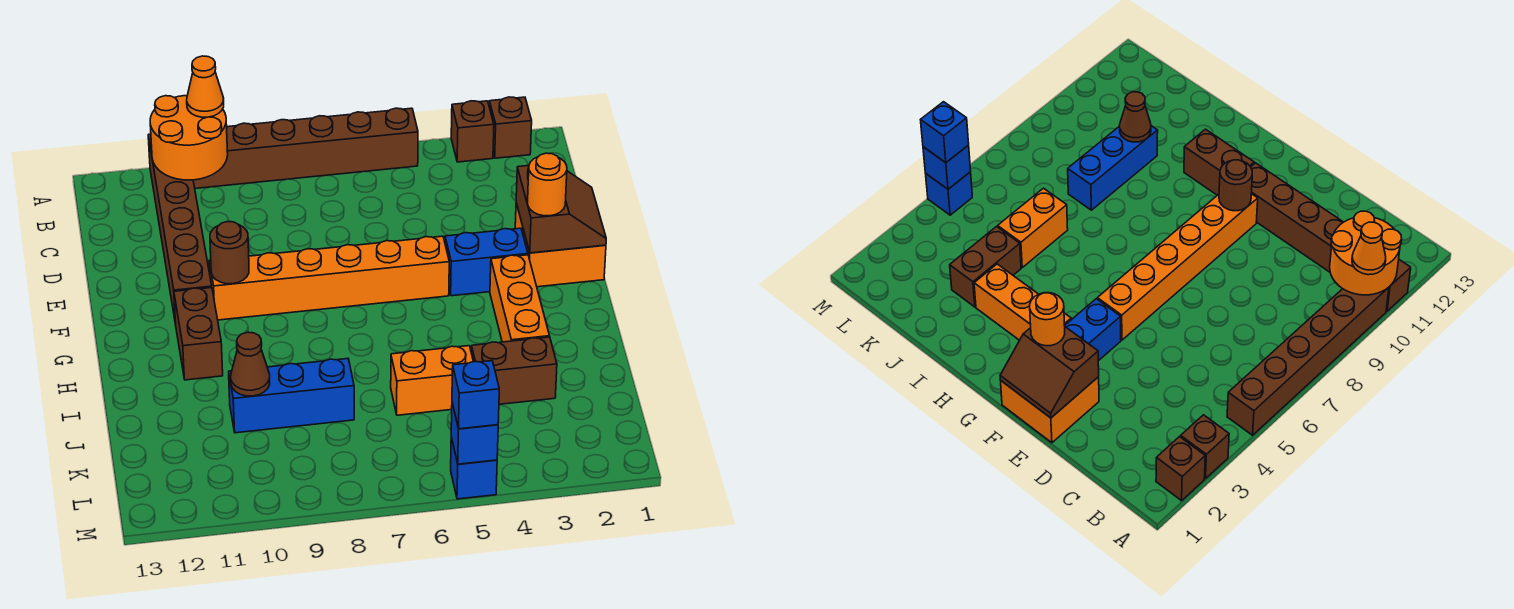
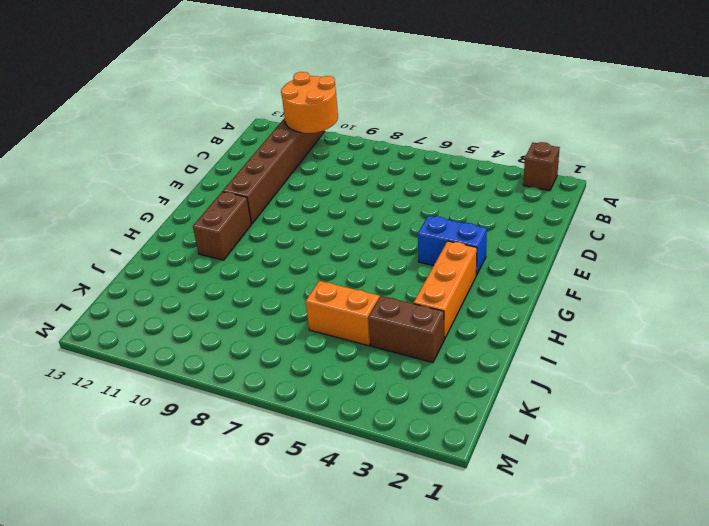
none -> brown brick A3 level 1
none -> brown brick A5:A10 level 1
none -> orange brick E1:F2 level 1

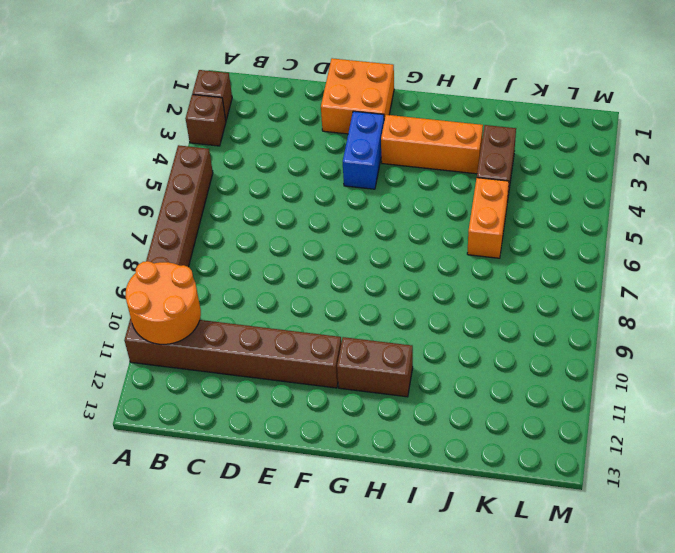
none -> orange brick F5:F10 level 1
none -> blue brick J8:J10 level 1
none -> blue brick M5 level 1

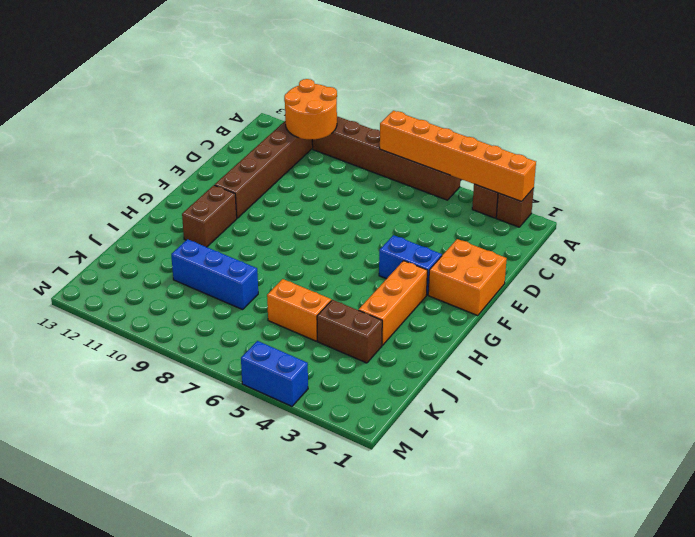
orange brick A2:A7 level 2 -> orange brick F5:F10 level 1
blue brick M4:M5 level 1 -> blue brick M5 level 1
none -> brown slope E1:F2 level 2 top 2
none -> brown round brick F10 level 2
none -> brown cone J10 level 2

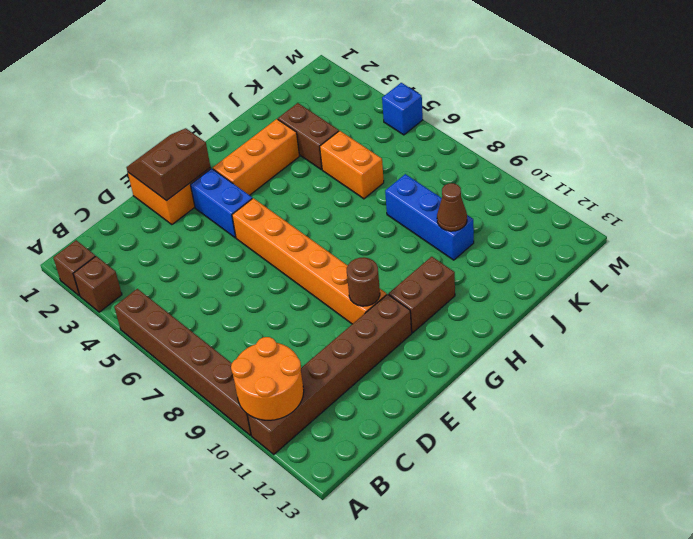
none -> blue brick M5 level 2
none -> orange cone A10 level 3
none -> orange round brick F2 level 3

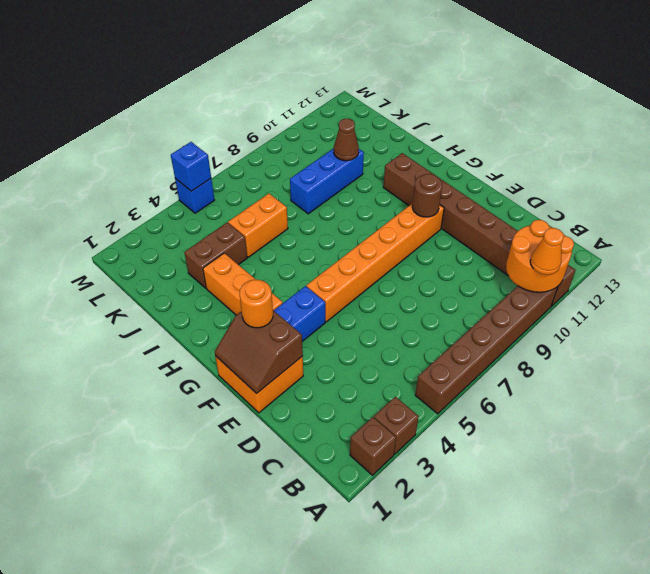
none -> blue brick M5 level 3

